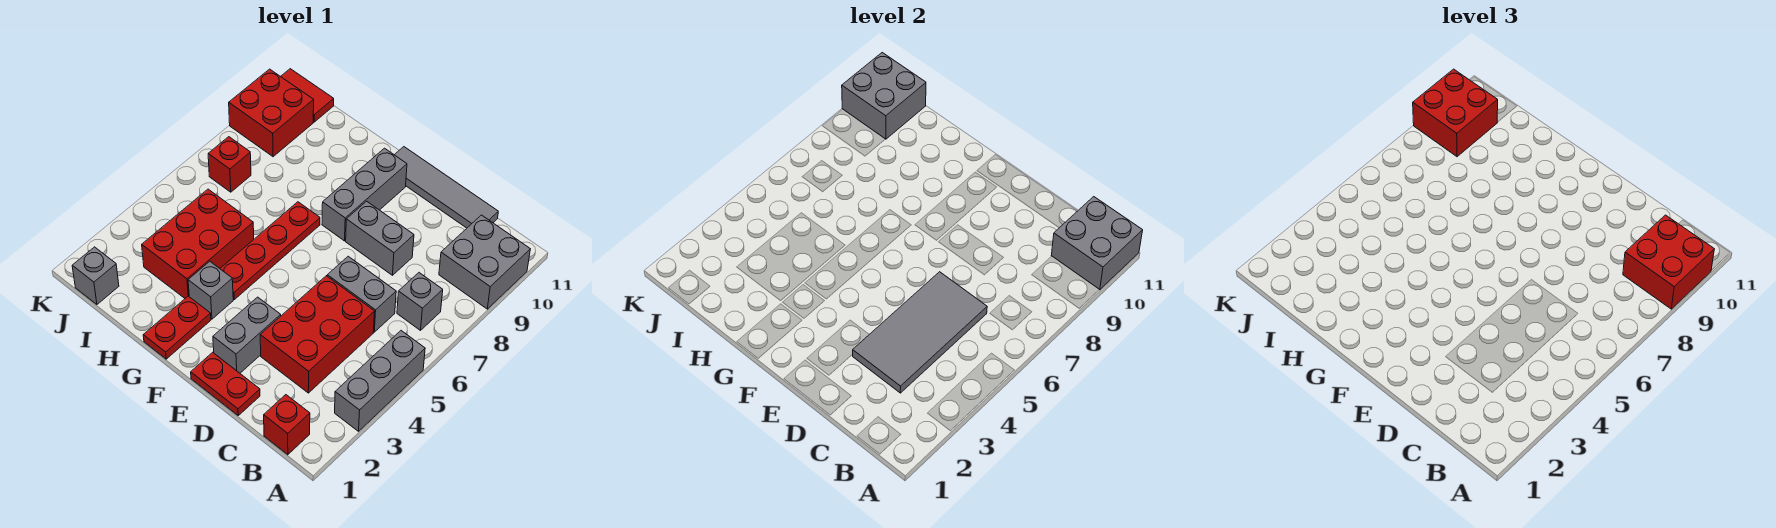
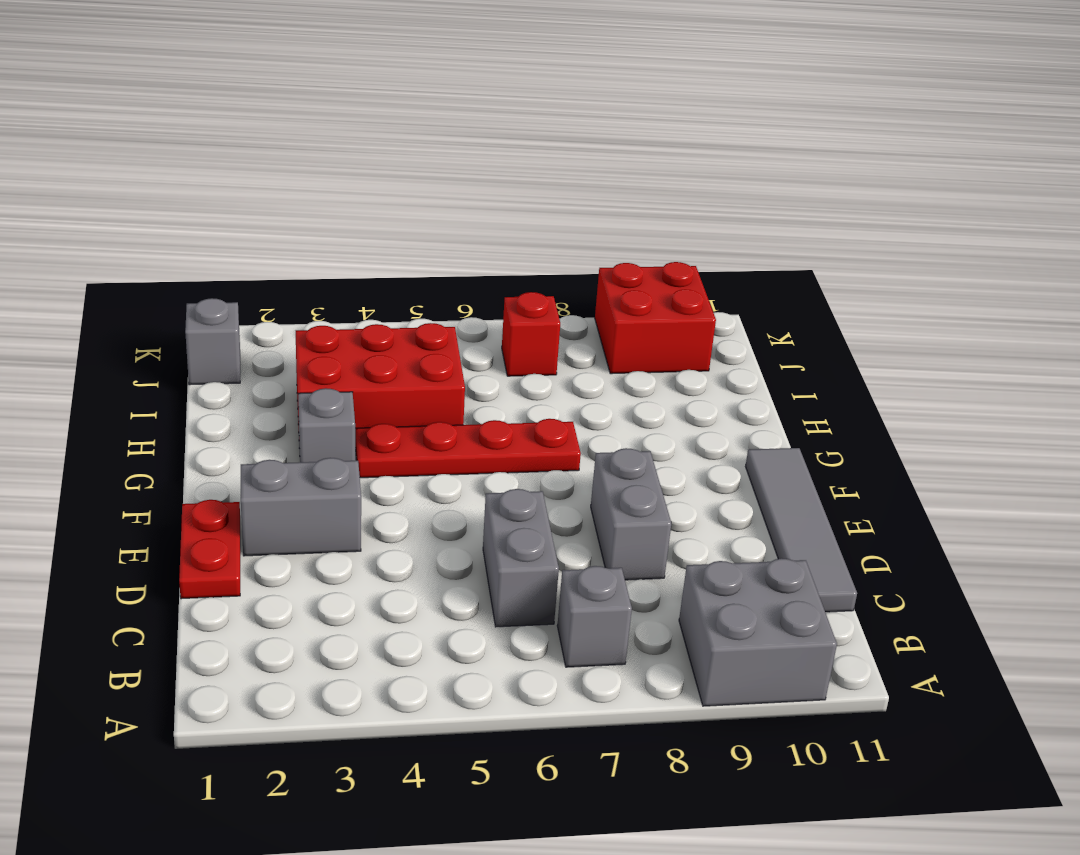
none -> grey brick A3:A5 level 1
none -> red brick B1 level 1
none -> red brick C3:D5 level 1

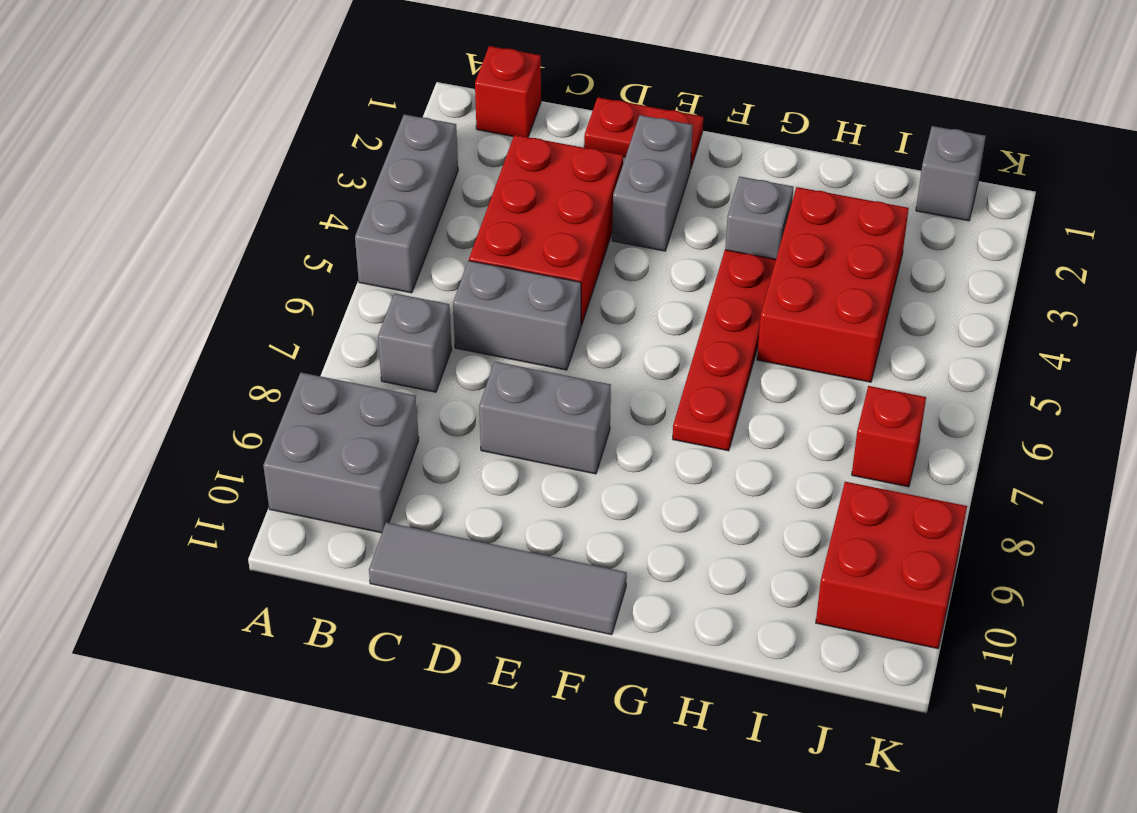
none -> grey brick F8:F10 level 1
none -> red plate G1:G2 level 1
none -> red tile J11:K11 level 1

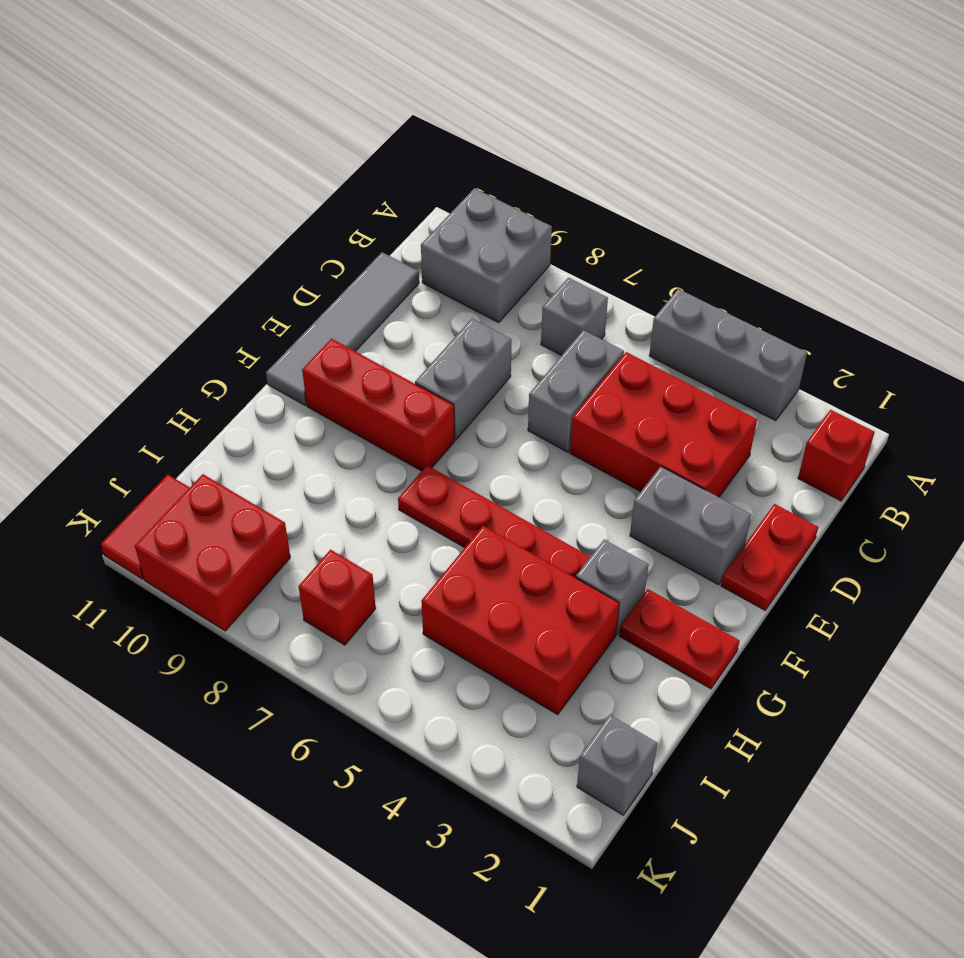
red brick F8:F10 level 1 -> grey brick F8:F10 level 1
none -> grey brick A10:B11 level 2
none -> grey tile C3:D6 level 2
none -> grey brick J10:K11 level 2

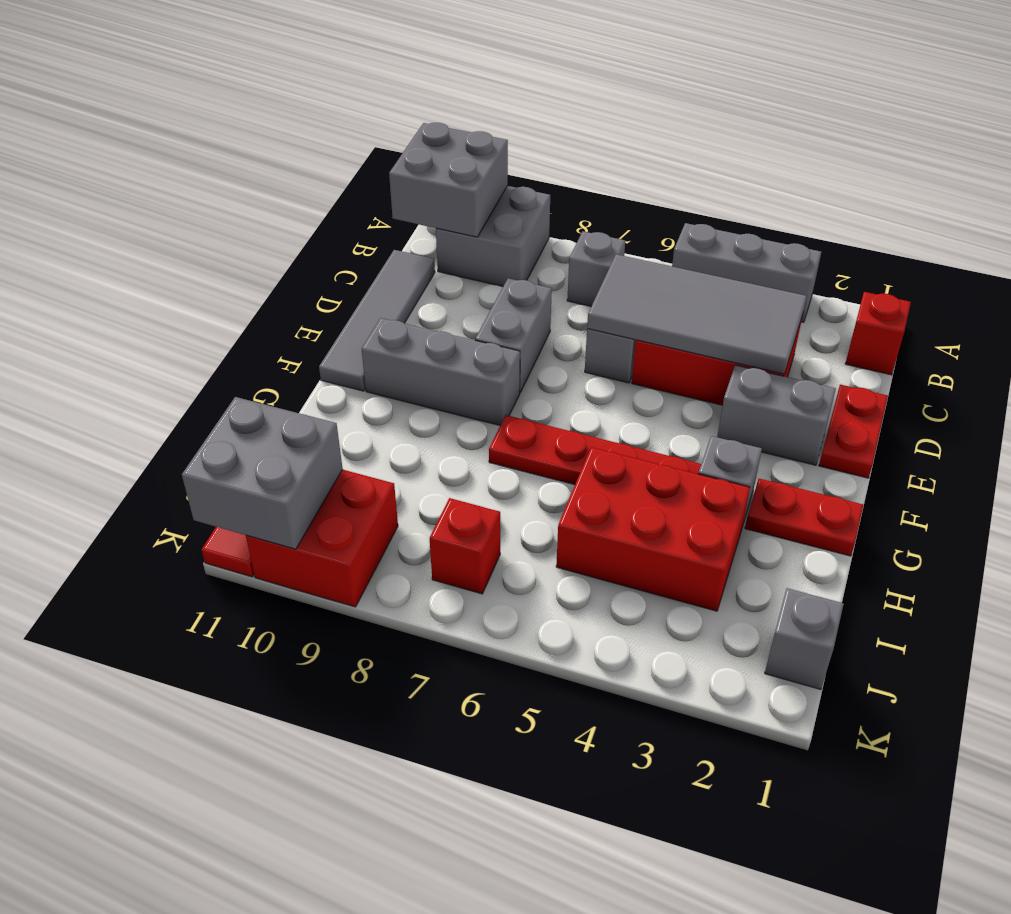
none -> red brick A9:B10 level 3
none -> red brick J9:K10 level 3

